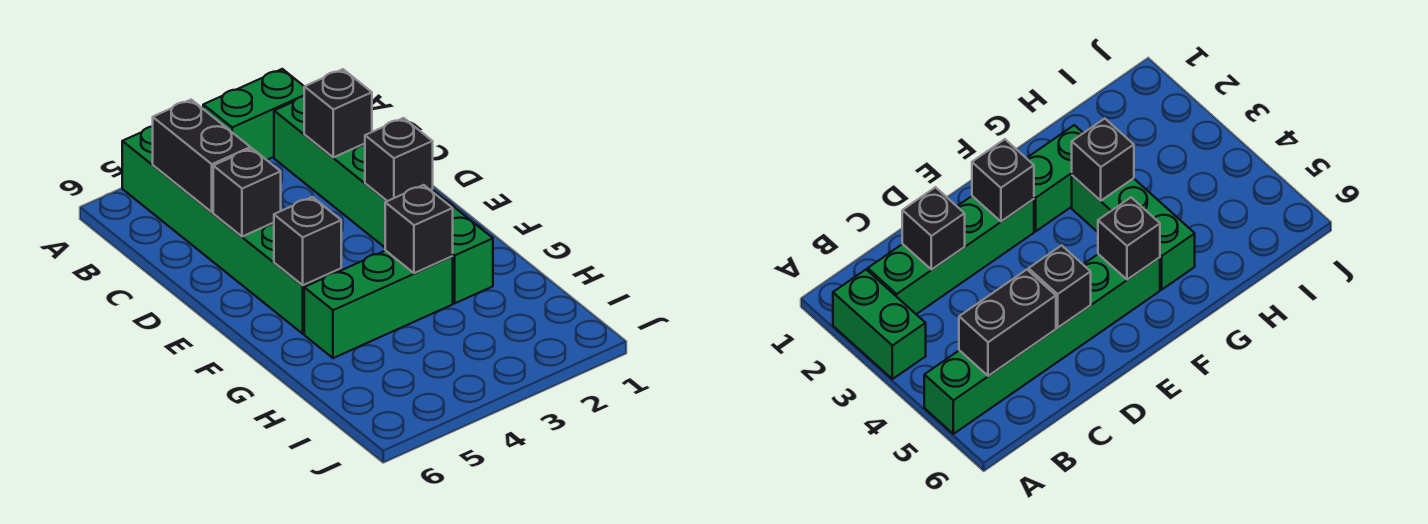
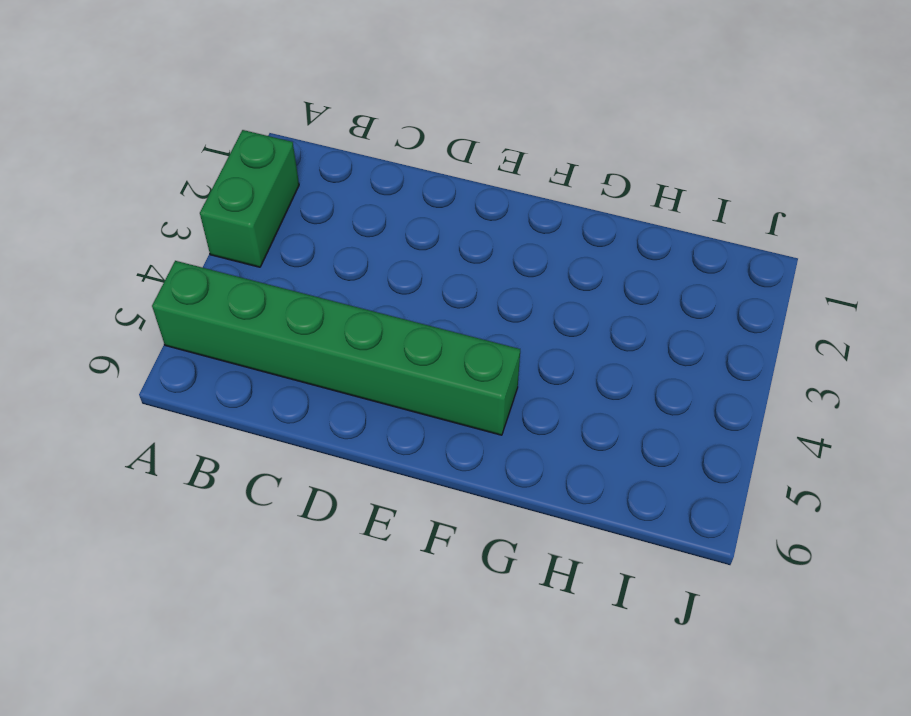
none -> green brick B2:E2 level 1
none -> green brick F2:G2 level 1

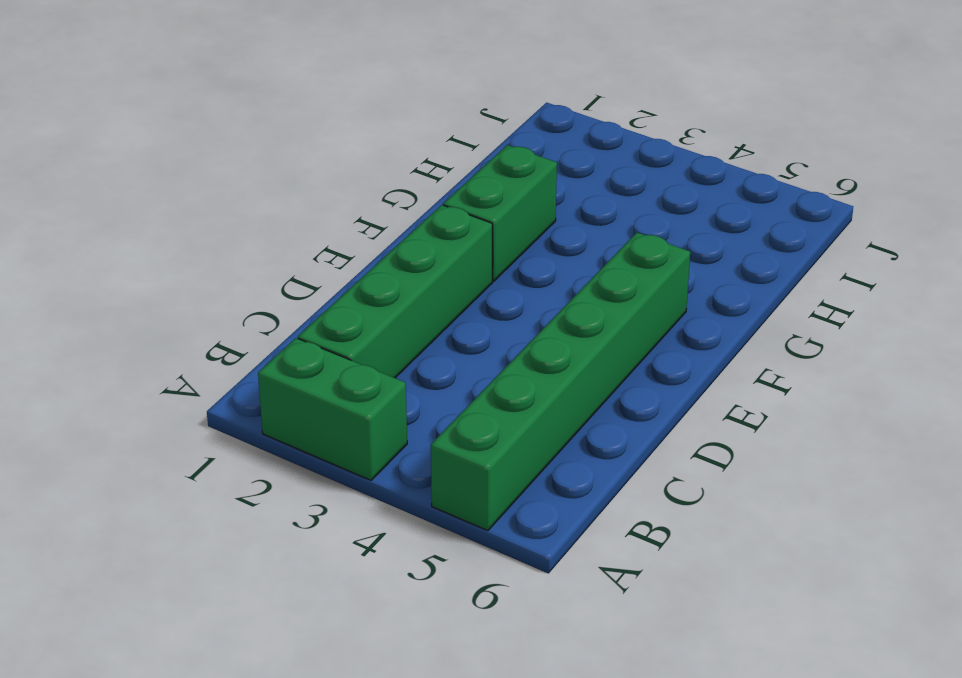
none -> green brick G3:G5 level 1
none -> black brick B5:C5 level 2

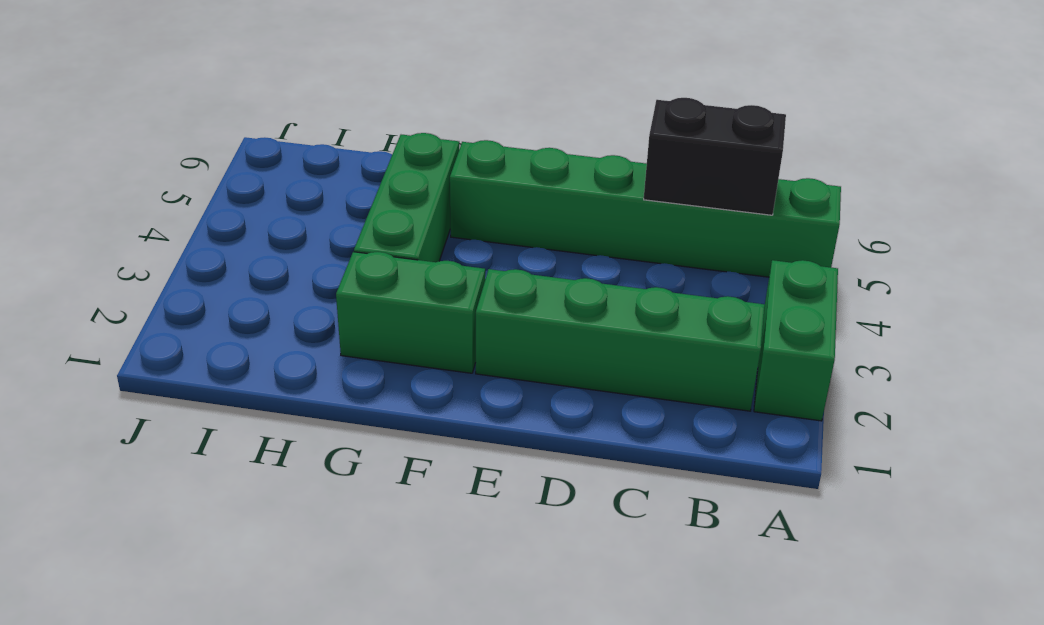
none -> black brick C2 level 2
none -> black brick D5 level 2

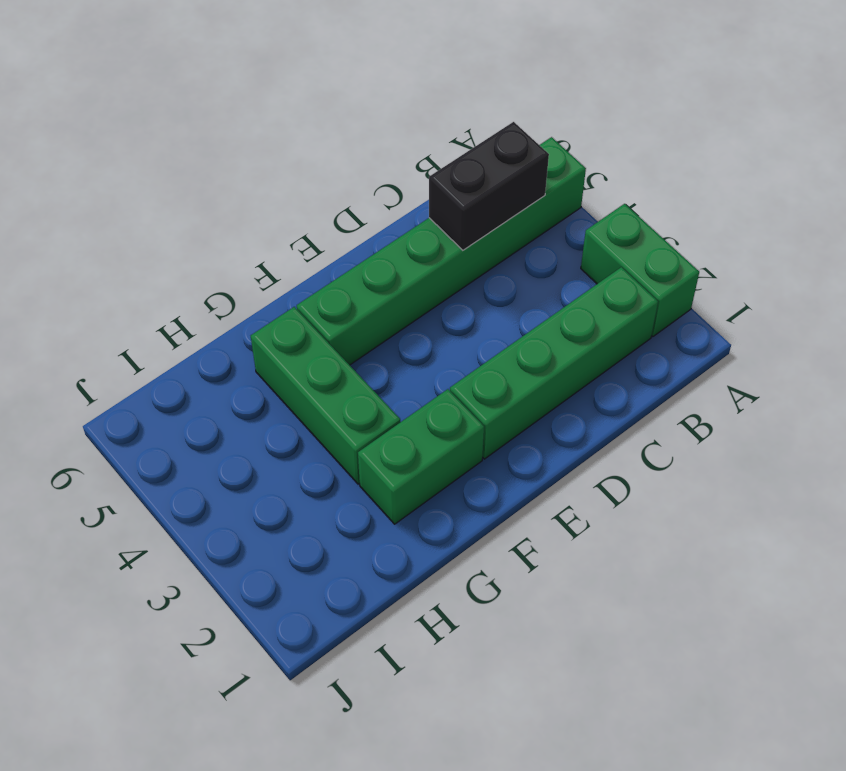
none -> black brick C2 level 2
none -> black brick D5 level 2

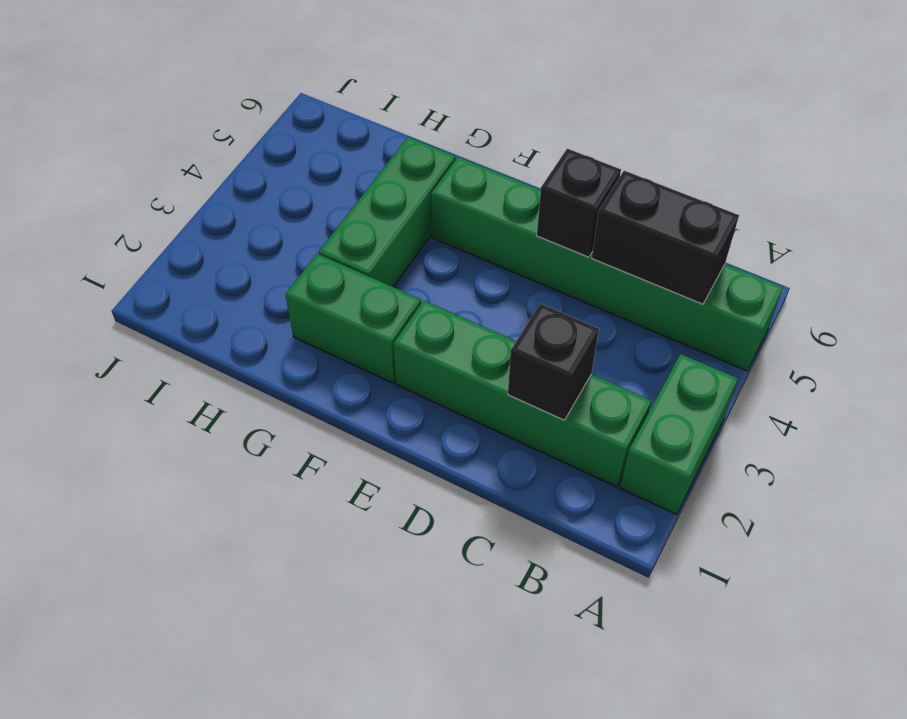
none -> black brick E2 level 2
none -> black brick F5 level 2

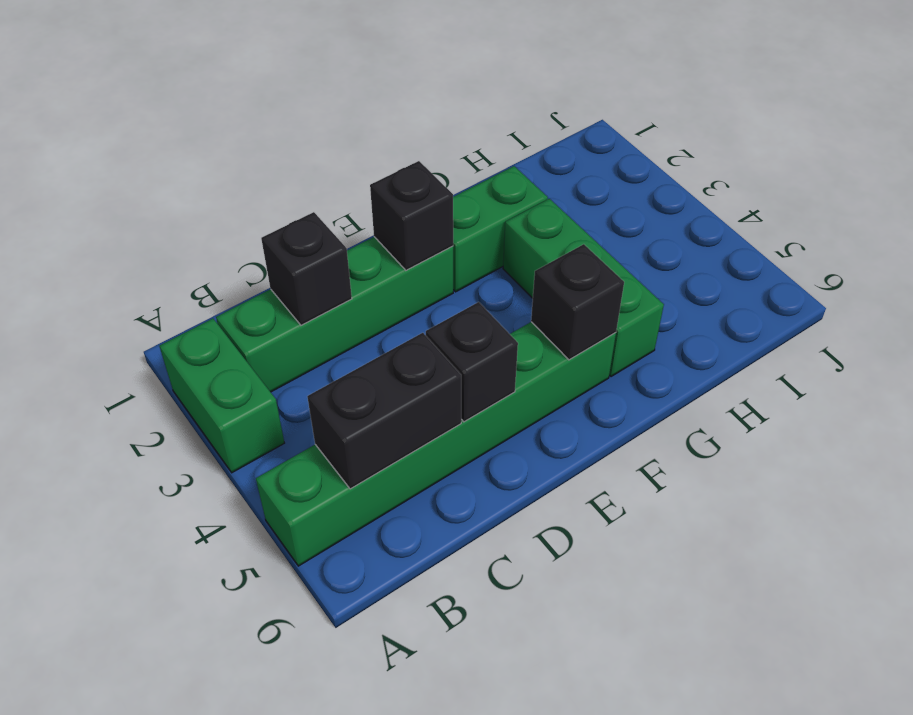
none -> black brick G3 level 2

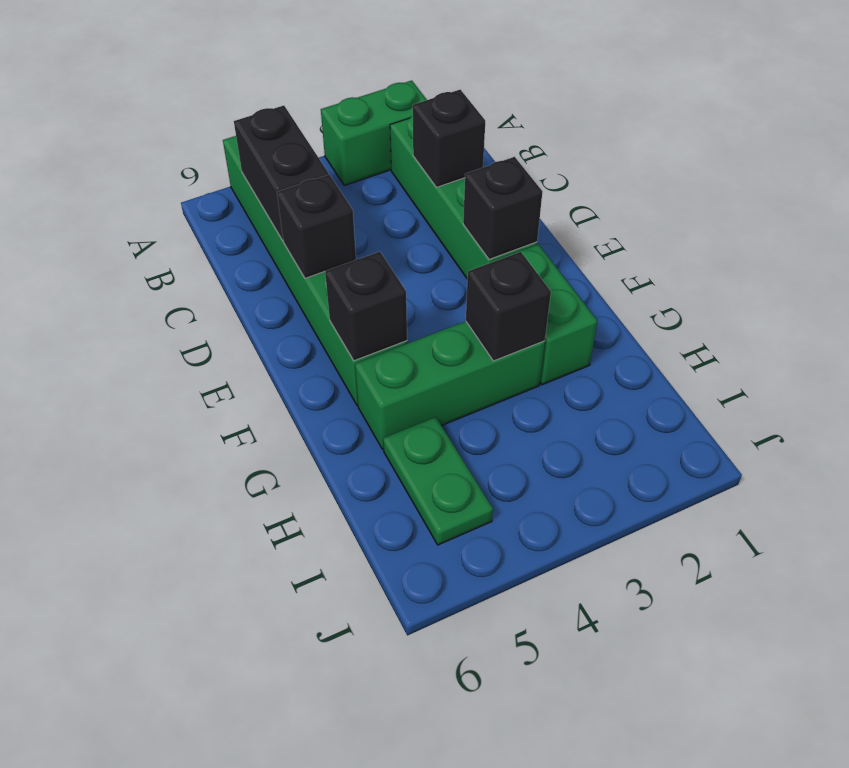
green plate H5:I5 level 1 -> none

